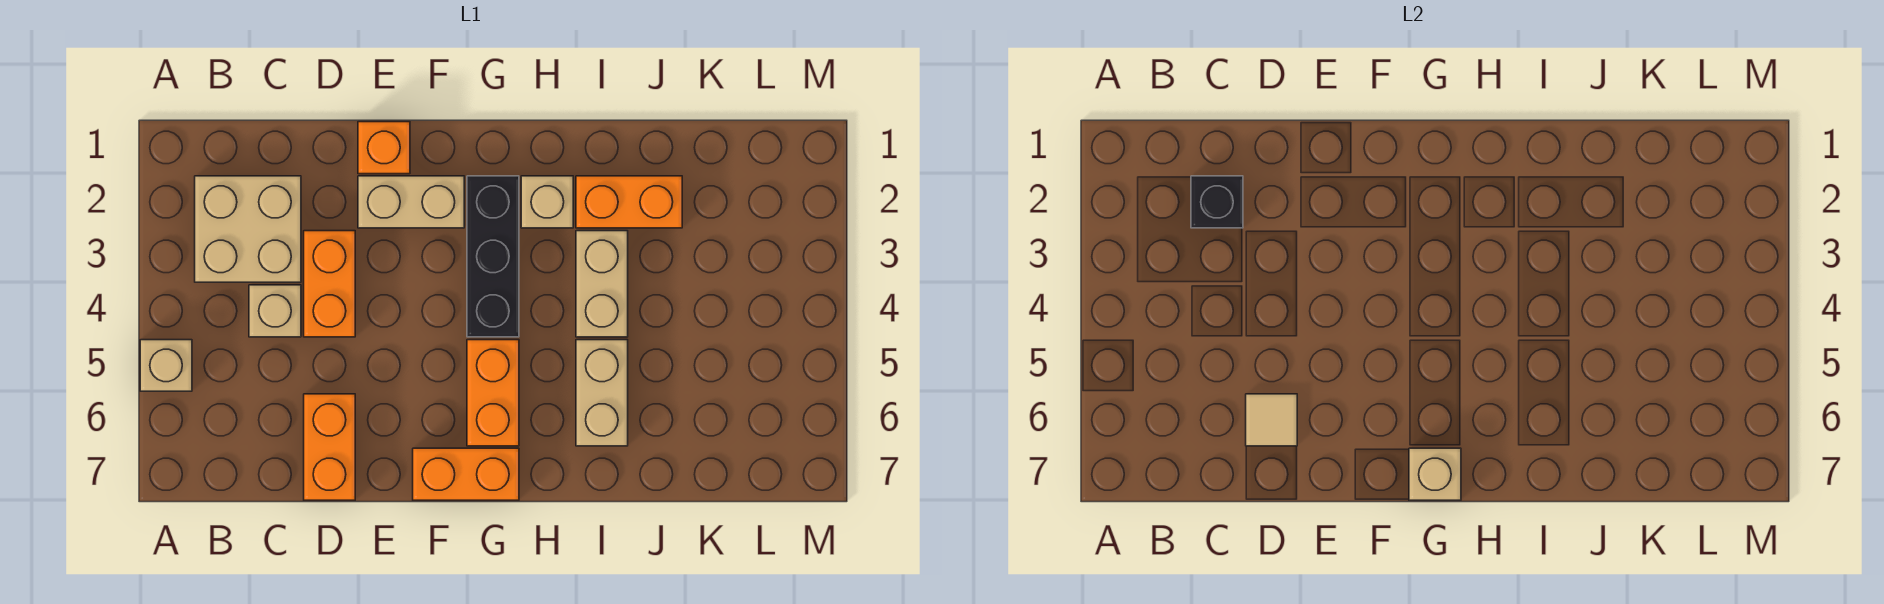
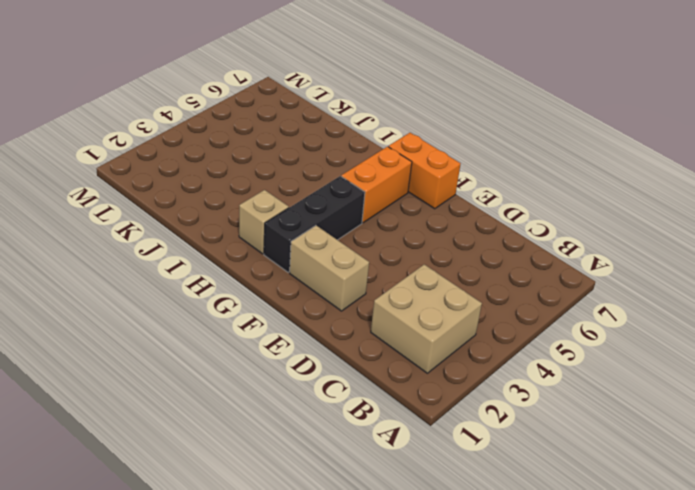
none -> tan brick A5 level 1
none -> tan brick C4 level 1
none -> orange brick D3:D4 level 1

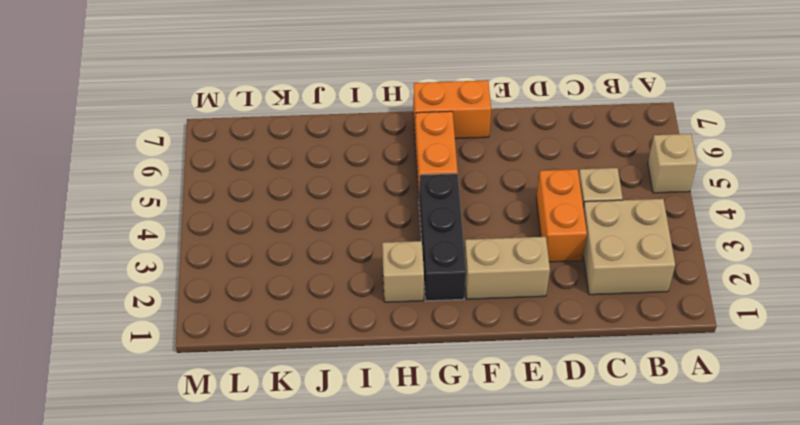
none -> orange brick D6:D7 level 1
none -> orange brick E1 level 1
none -> orange brick I2:J2 level 1

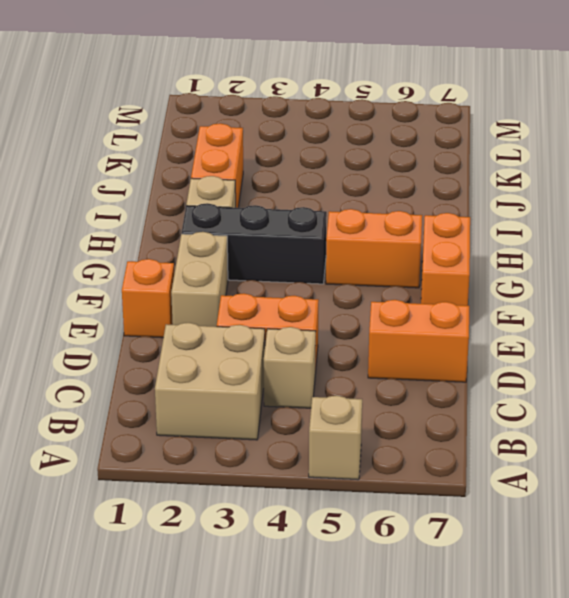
none -> tan brick I3:I4 level 1
none -> tan brick I5:I6 level 1
none -> black brick C2 level 2

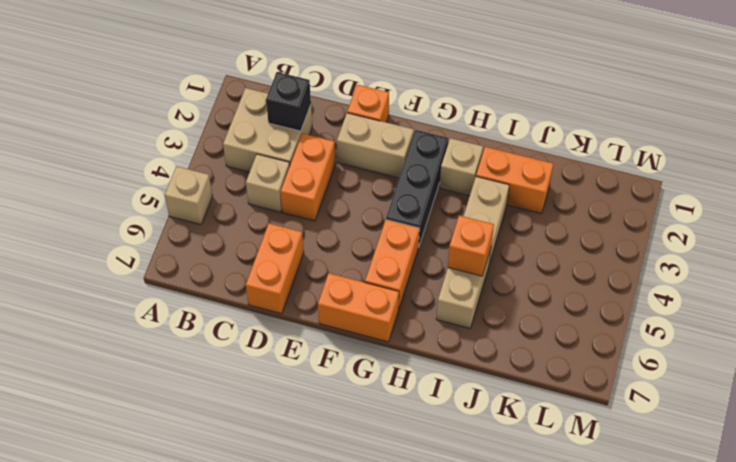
orange brick I5 level 2 -> none
none -> tan tile D6 level 2
none -> tan brick G7 level 2

